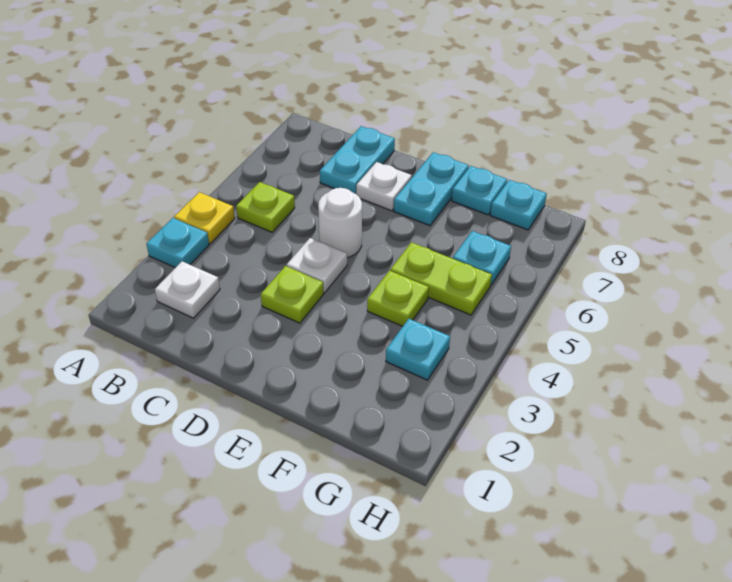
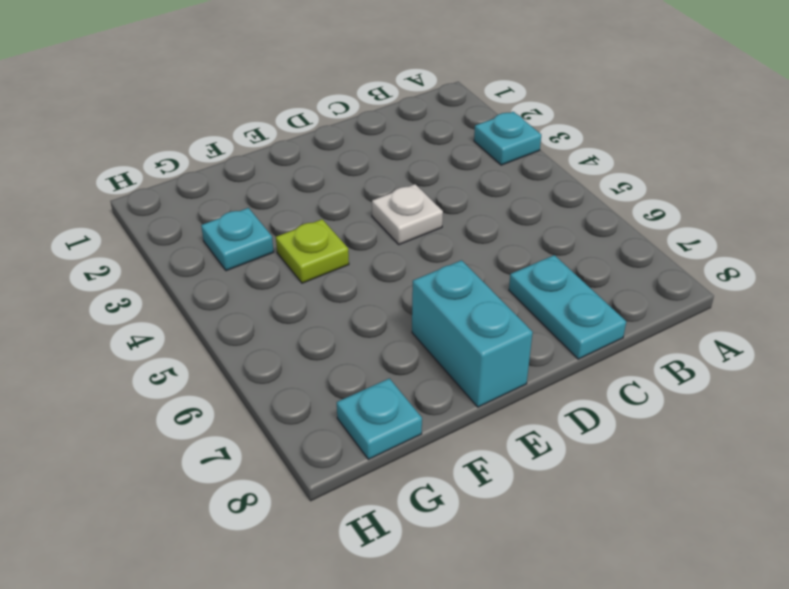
cyan brick E7:E8 level 1 -> cyan plate E7:E8 level 1
none -> yellow plate A4 level 1
none -> white plate B2 level 1
none -> lime plate B5 level 1

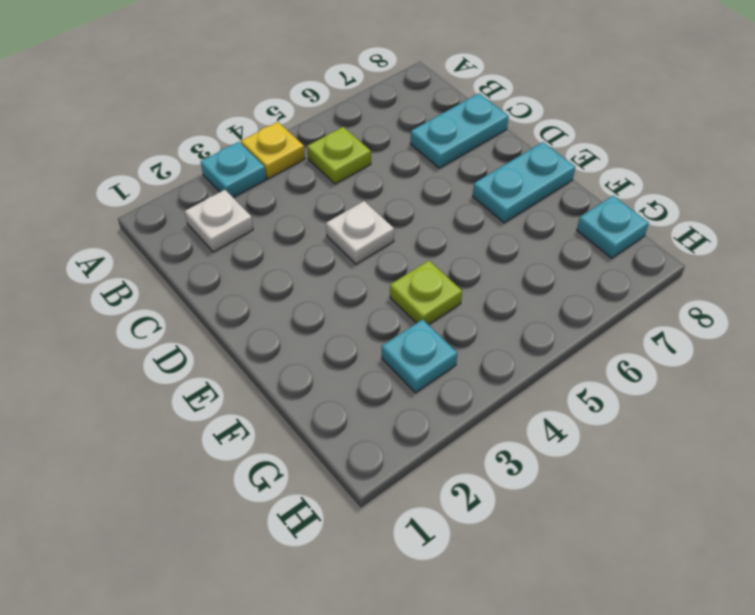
none -> lime plate D3 level 1
none -> white round brick D5 level 1
none -> white plate D7 level 1

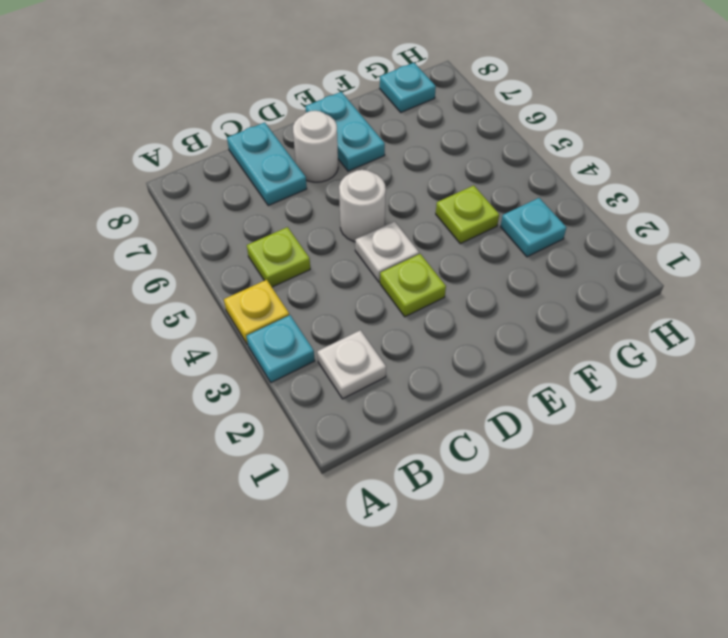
white round brick D7 level 1 -> white plate D7 level 1
none -> lime plate F5:G5 level 1
none -> cyan plate F8 level 1
none -> cyan plate G6 level 1

